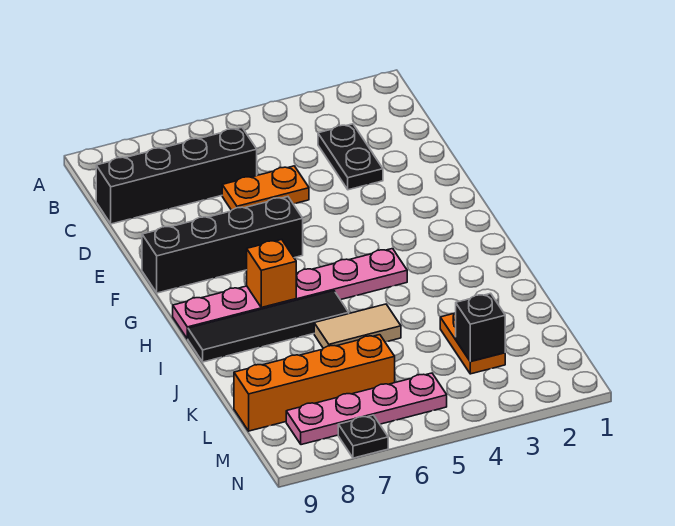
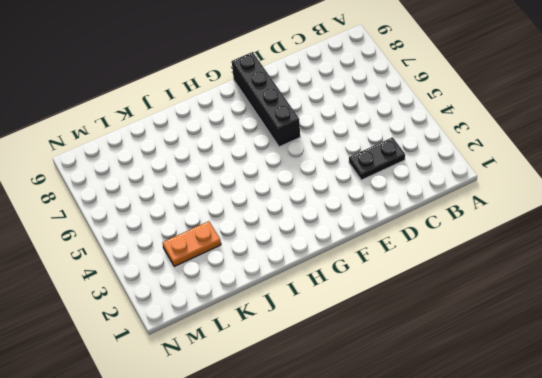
none -> black brick C6:C9 level 1
none -> orange plate D5:D6 level 1
none -> pink plate H4:H9 level 1

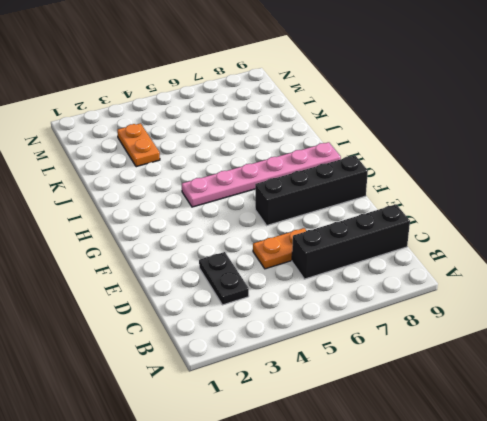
none -> black tile I6:I9 level 1
none -> tan tile J5:J6 level 1
none -> orange brick L6:L9 level 1

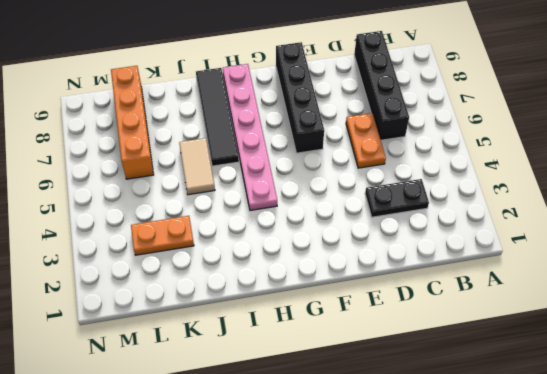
none -> pink plate M5:M8 level 1
none -> black plate N7 level 1
none -> orange brick H7 level 2

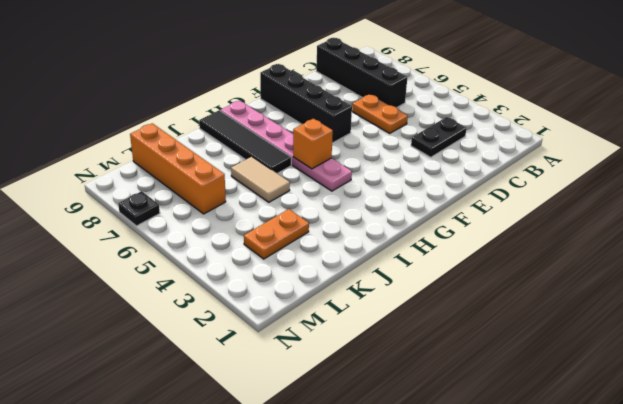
orange brick H5 level 2 -> orange brick H7 level 2
none -> pink plate M5:M8 level 1
none -> black brick L3 level 2

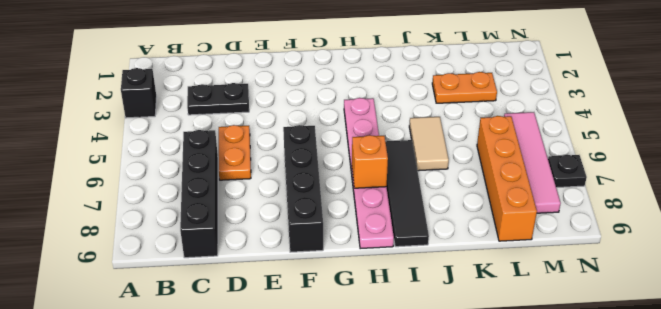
black brick A3 level 1 -> black brick L3 level 2
pink tile M5:M8 level 1 -> pink plate M5:M8 level 1

